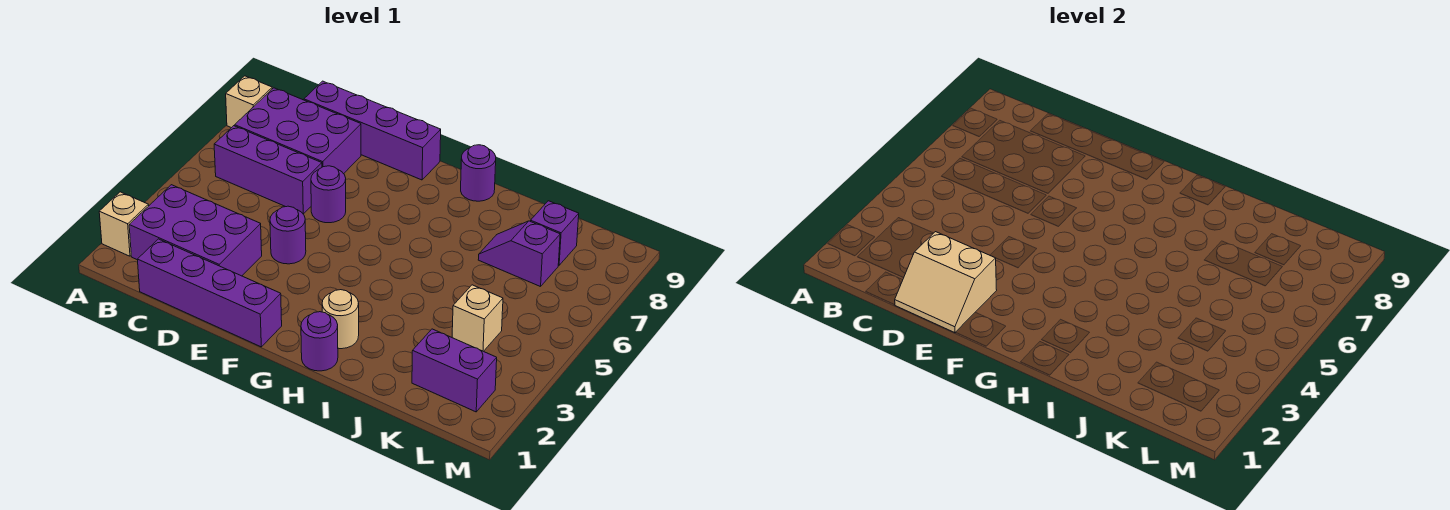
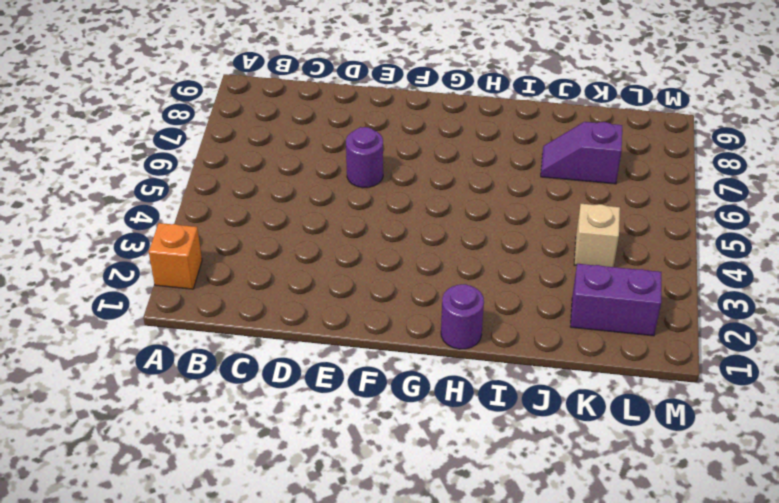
orange brick A2 level 1 -> tan brick A2 level 1
none -> tan brick A8 level 1
none -> purple brick B2:D3 level 1
none -> purple brick B6:D6 level 1

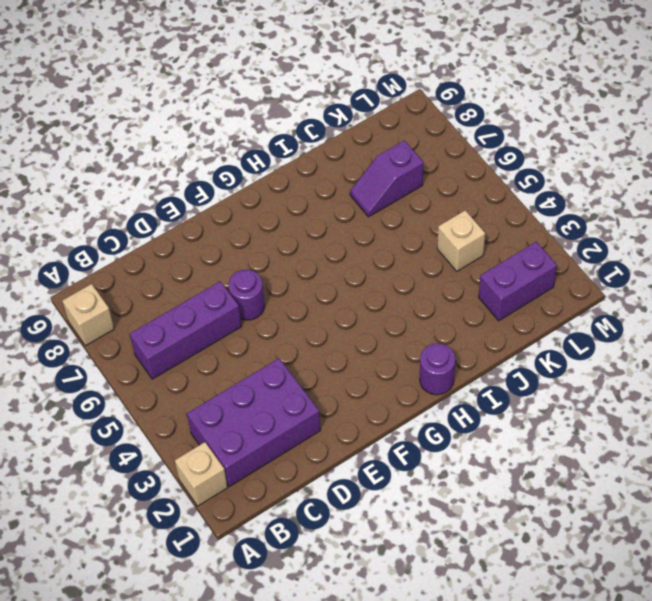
none -> purple brick B7:D8 level 1
none -> purple brick C1:F1 level 1
none -> purple brick C9:F9 level 1

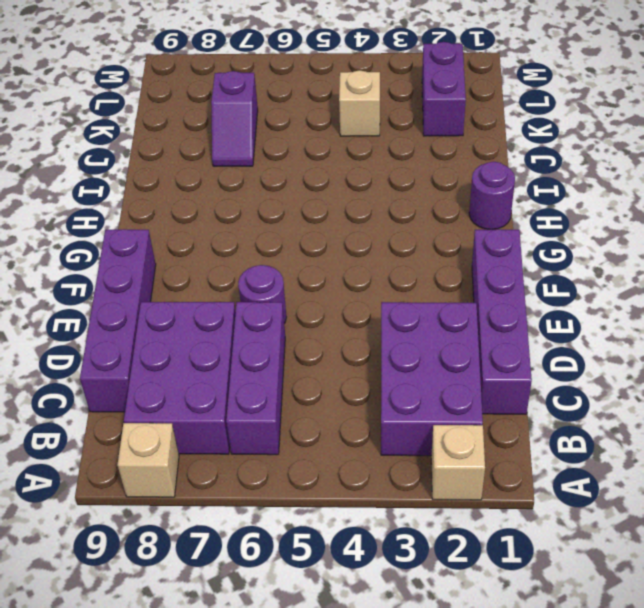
none -> purple round brick E4 level 1
none -> tan round brick H2 level 1
none -> purple round brick H9 level 1

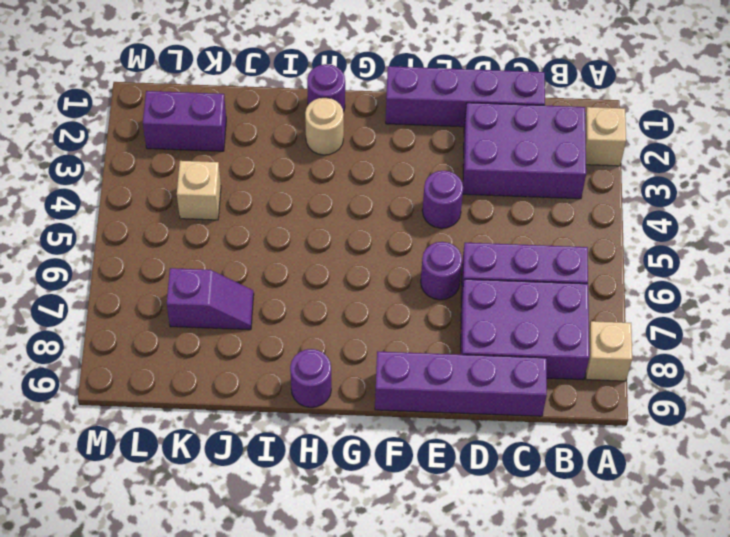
none -> purple brick K8 level 1
none -> tan slope D1:E2 level 2 top 2

